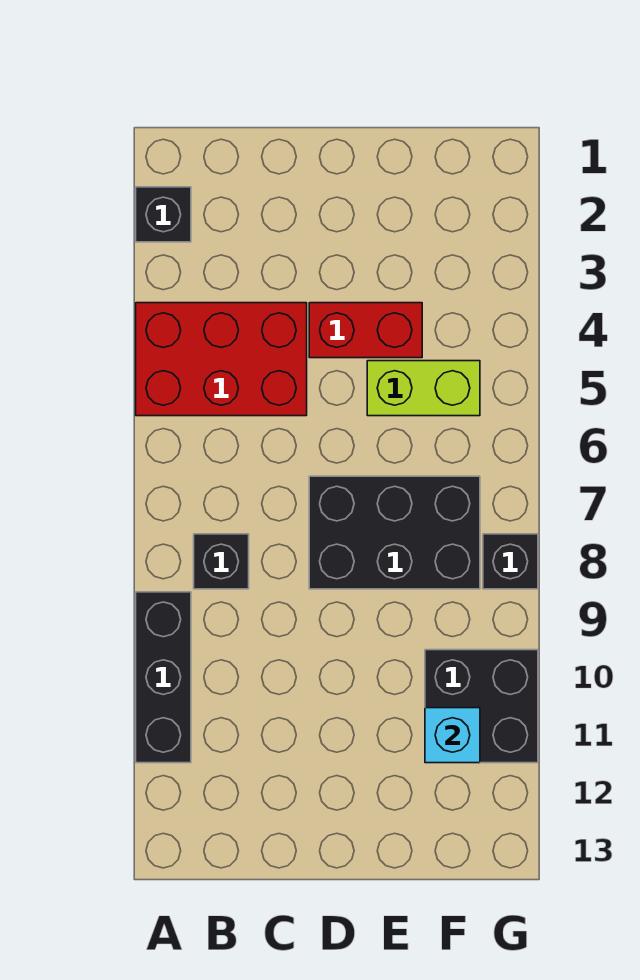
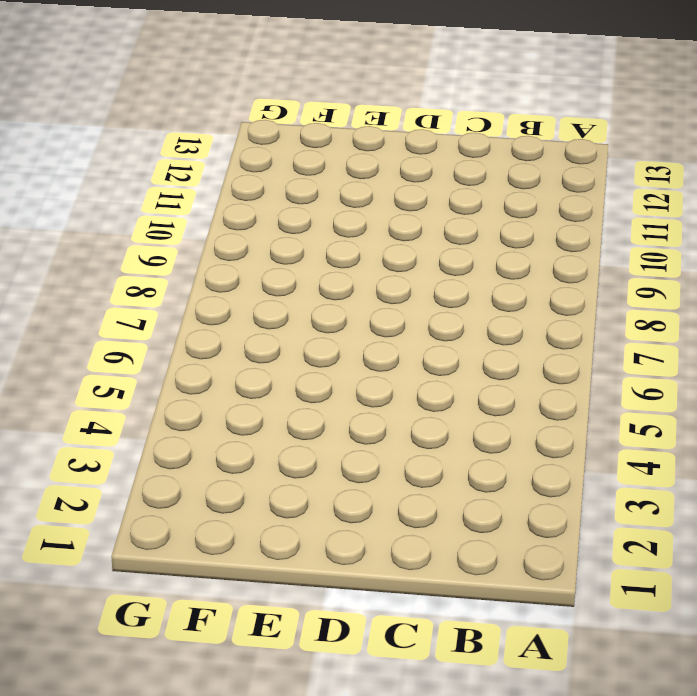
none -> black brick A2 level 1
none -> red brick A4:C5 level 1

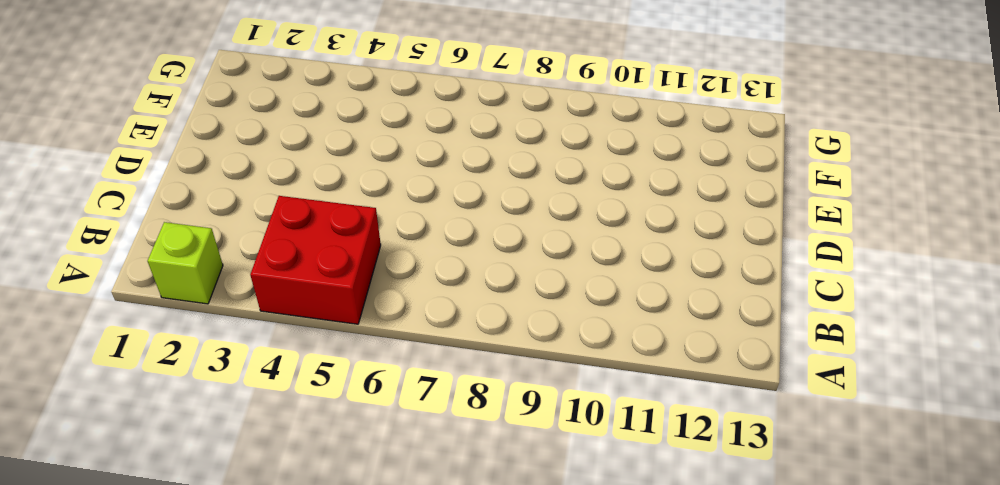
lime brick A2 level 1 -> black brick A2 level 1
red brick A4:B5 level 1 -> red brick A4:C5 level 1
none -> black brick A9:A11 level 1
none -> black brick B8 level 1

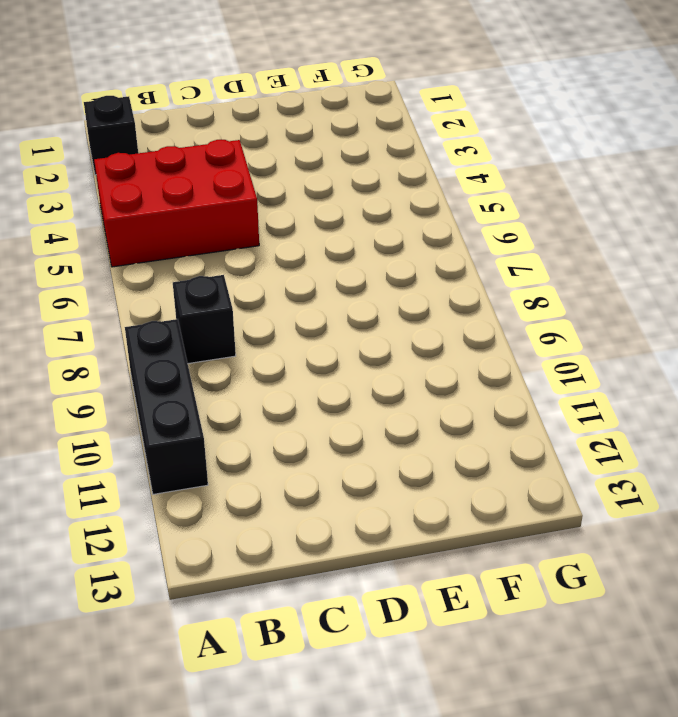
none -> red brick D4:E4 level 1
none -> black brick D7:F8 level 1

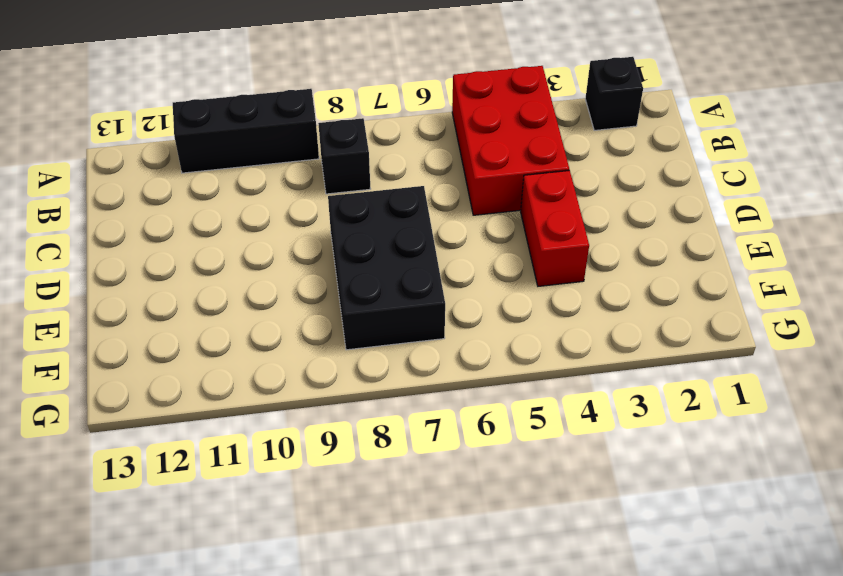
none -> lime brick E5:F5 level 1
none -> black brick F10:G11 level 1

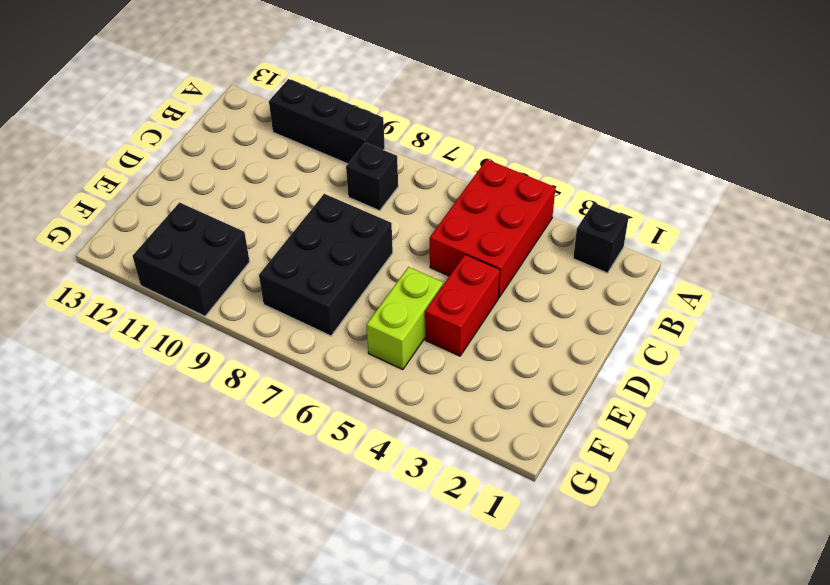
none -> black brick G8 level 1
none -> cyan brick F11 level 2

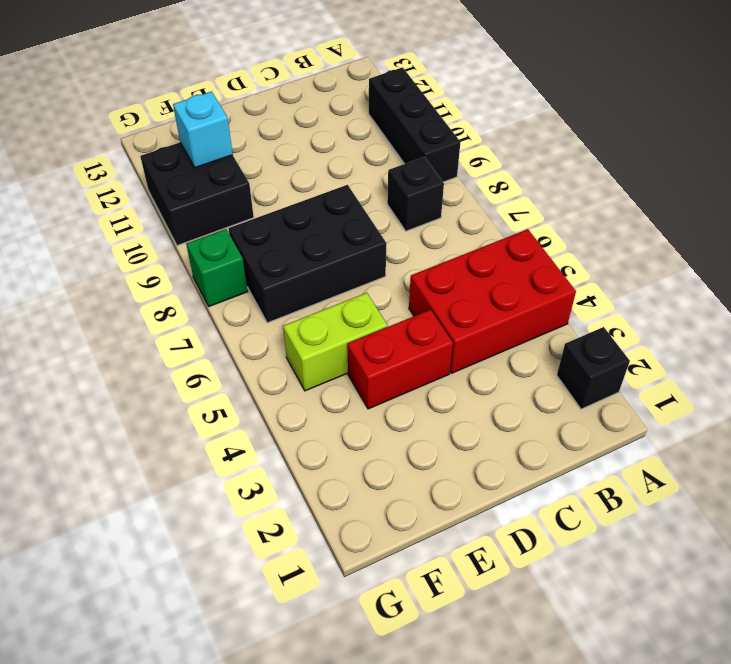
green brick G8 level 1 -> black brick G8 level 1

